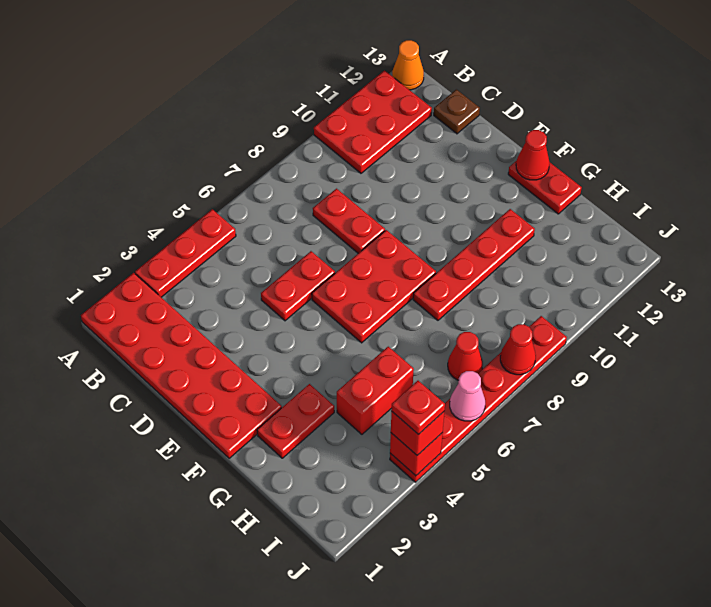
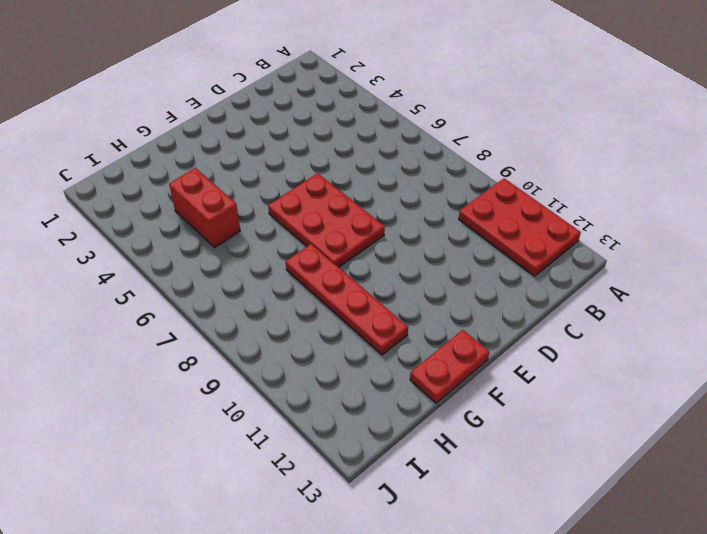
none -> red plate A1:F2 level 1
none -> red plate A3:A5 level 1
none -> orange cone A13 level 1

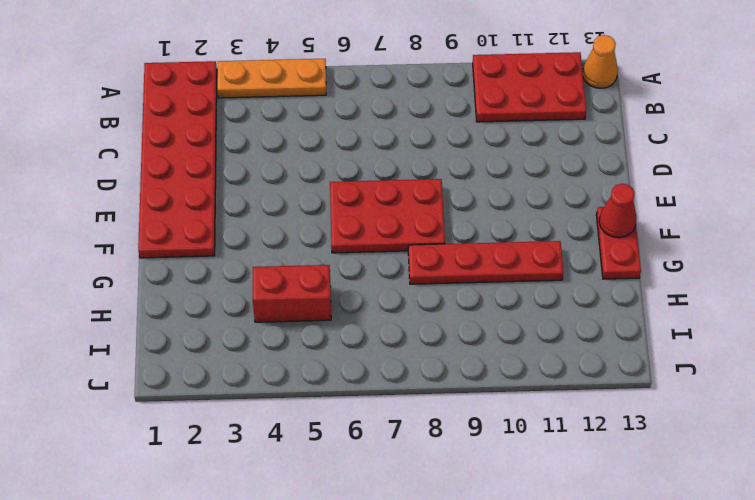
orange plate A3:A5 level 1 -> red plate A3:A5 level 1
none -> red plate C8:D8 level 1
none -> brown plate C13 level 1
none -> red plate D5:D6 level 1

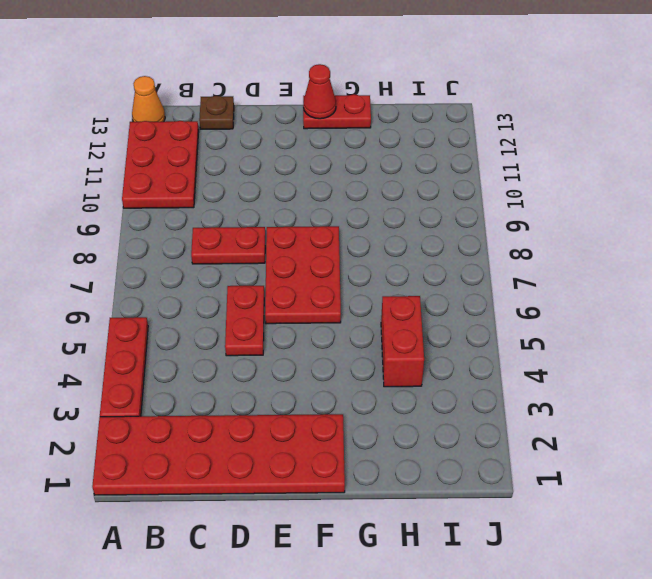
none -> red plate G2:G3 level 1
none -> red plate G8:G11 level 1
none -> red cone I7 level 1

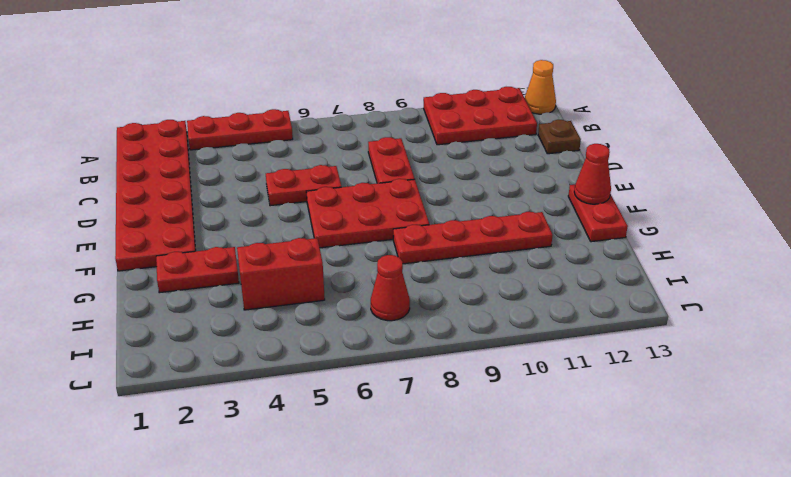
none -> red plate J4:J9 level 1
none -> red brick J4 level 2
none -> pink cone J6 level 2

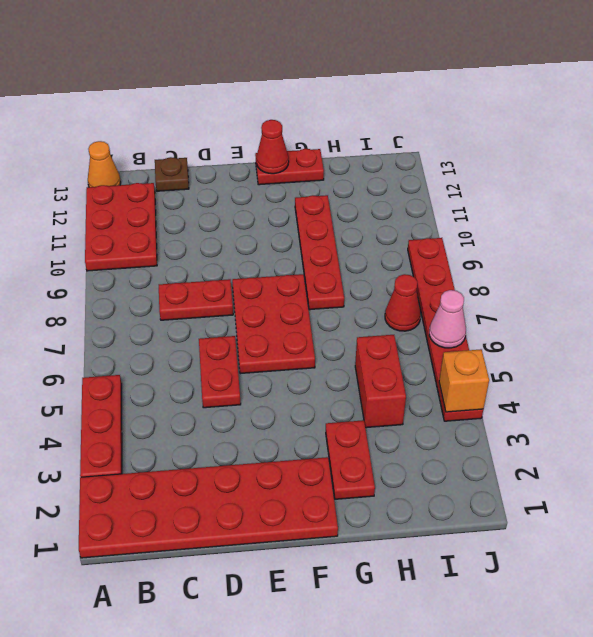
orange brick J4 level 2 -> red brick J4 level 2
none -> red cone J8 level 2
none -> red brick J4 level 3
none -> red plate J4 level 4

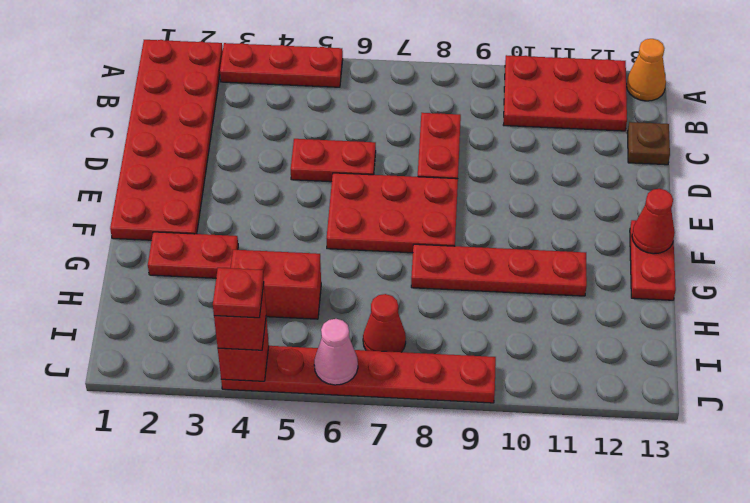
none -> red cone J8 level 2

